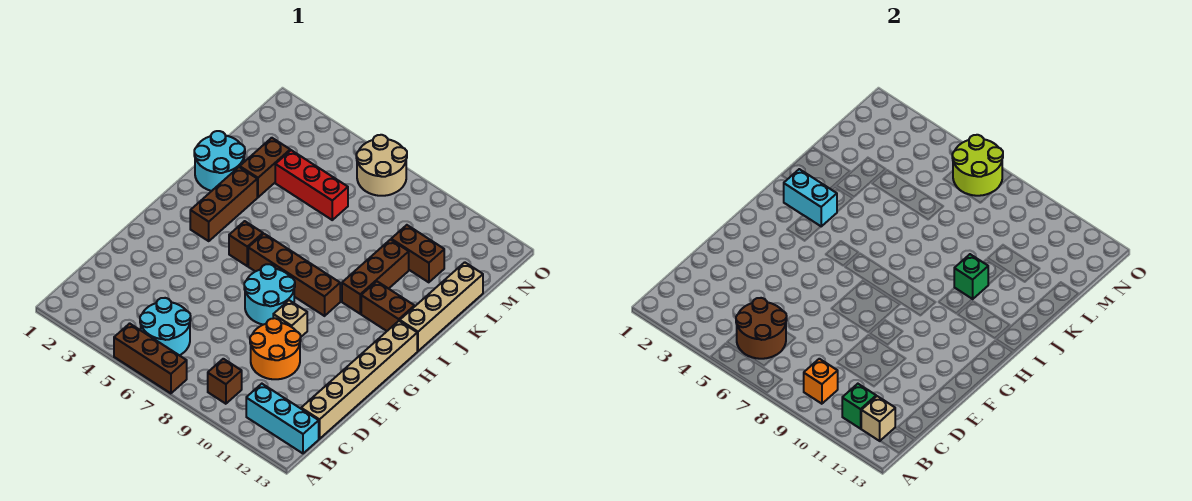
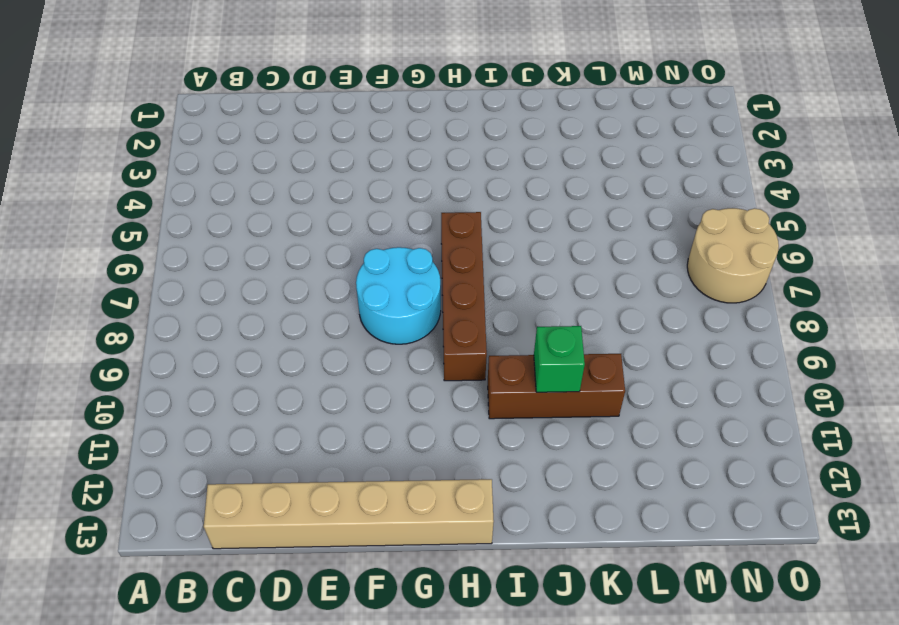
none -> brown brick A5:A7 level 1
none -> cyan round brick B5:C6 level 1
none -> brown brick B9 level 1

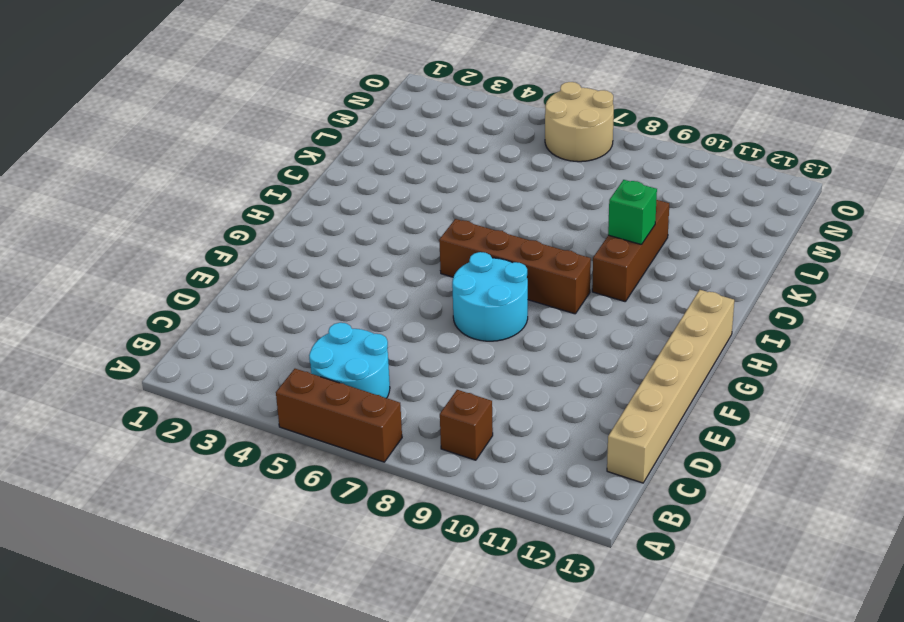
none -> cyan brick B11:B13 level 1
none -> orange round brick D9:E10 level 1
none -> tan brick F9 level 1

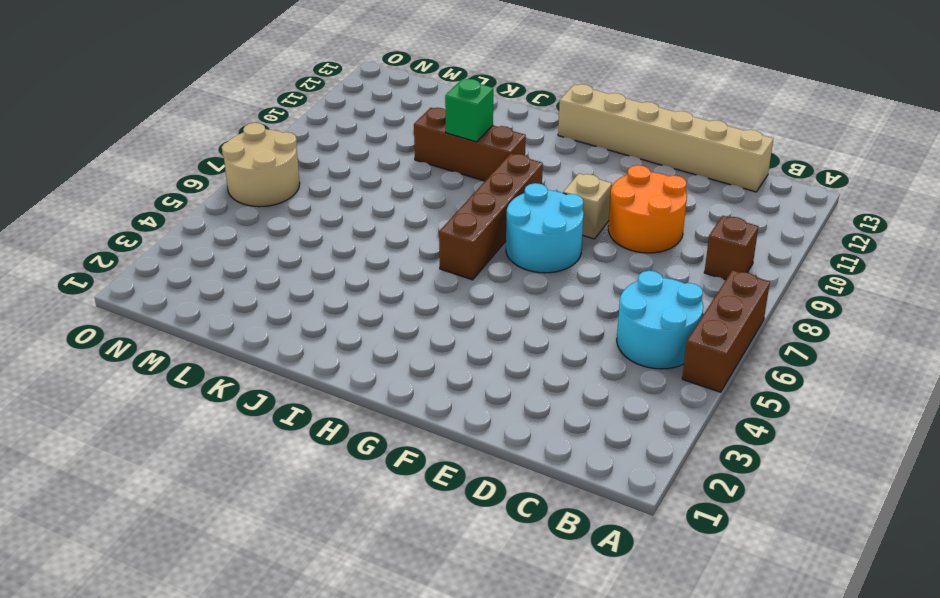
none -> cyan brick B11:B13 level 1
none -> brown brick H3:J3 level 1
none -> brown brick H5 level 1

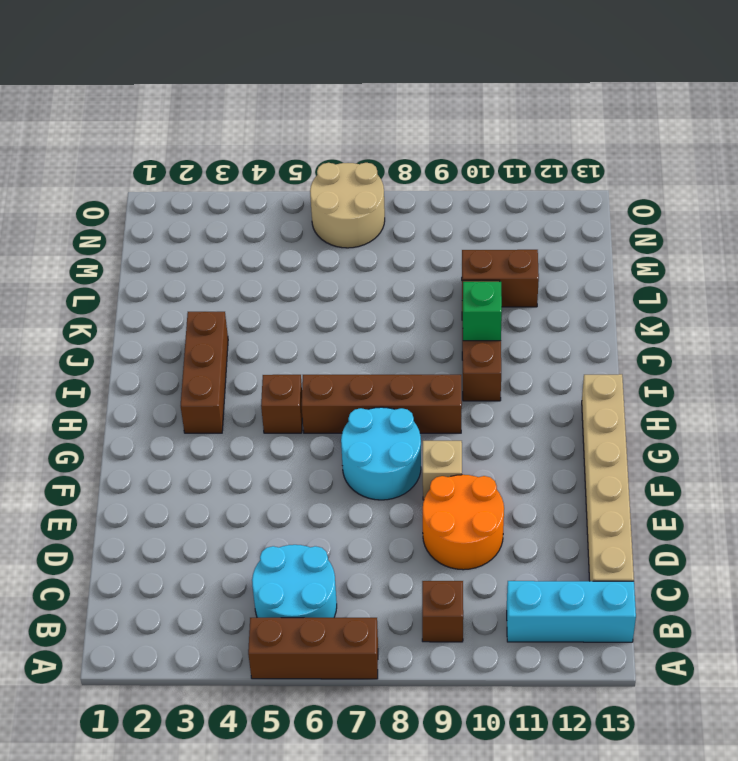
none -> brown brick I11:I12 level 1
none -> tan brick I13:L13 level 1
none -> cyan round brick J1:K2 level 1

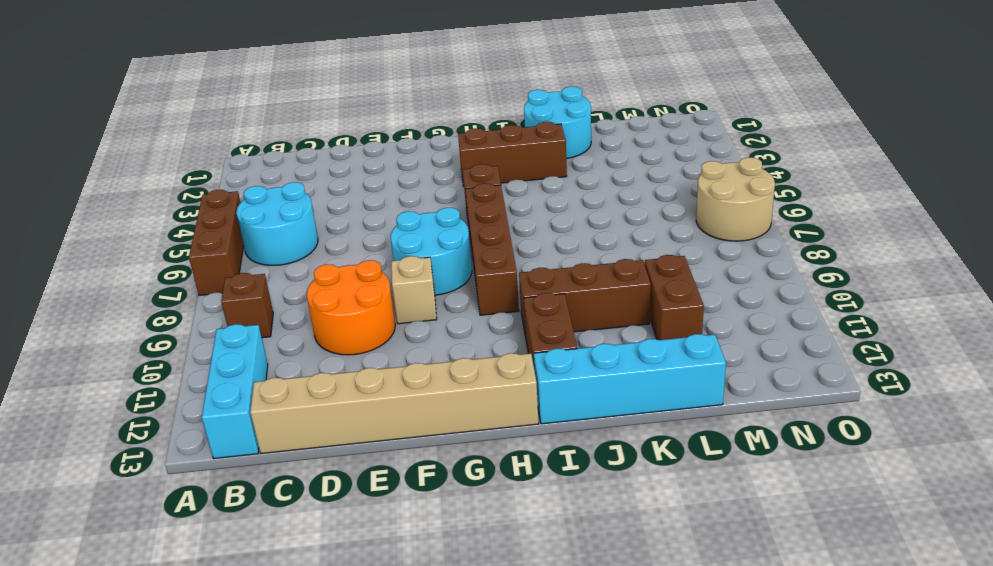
cyan brick I13:L13 level 1 -> tan brick I13:L13 level 1
none -> brown brick K3:L3 level 1
none -> red brick L4:L6 level 1
none -> brown round brick B5:C6 level 2

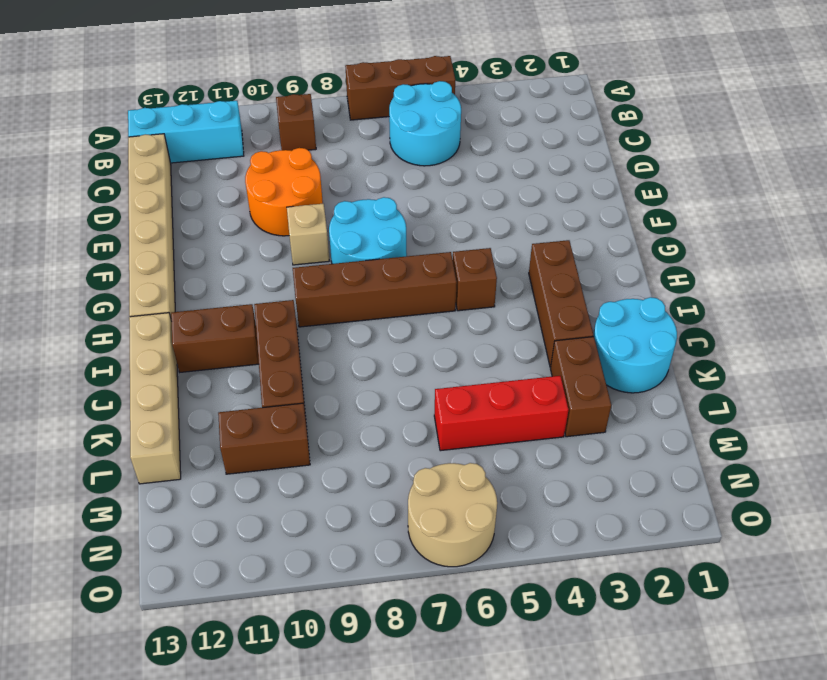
none -> brown round brick B5:C6 level 2
none -> orange brick B9 level 2
none -> green brick B11 level 2

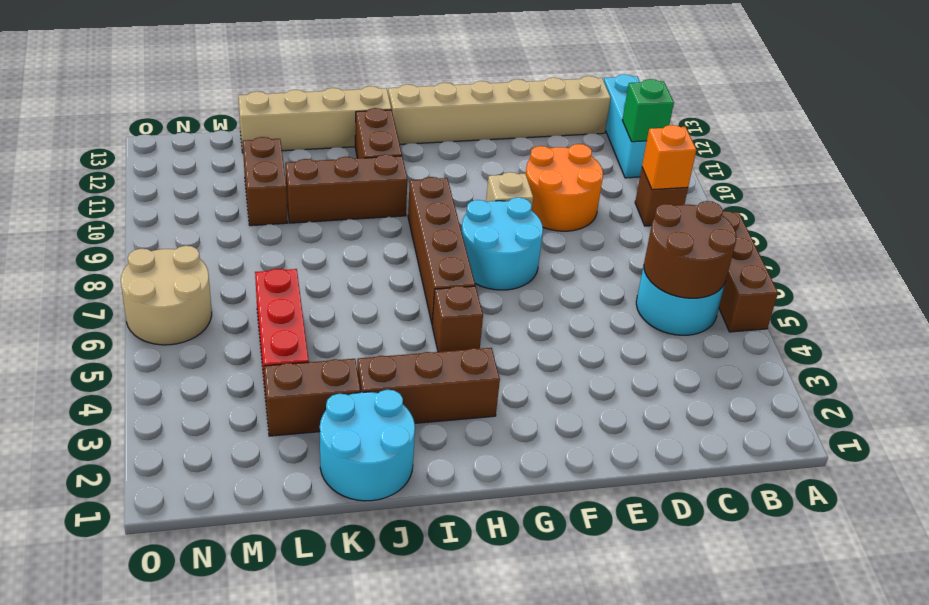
none -> tan brick B12 level 2
none -> cyan brick I2:I3 level 2
none -> green brick J10 level 2

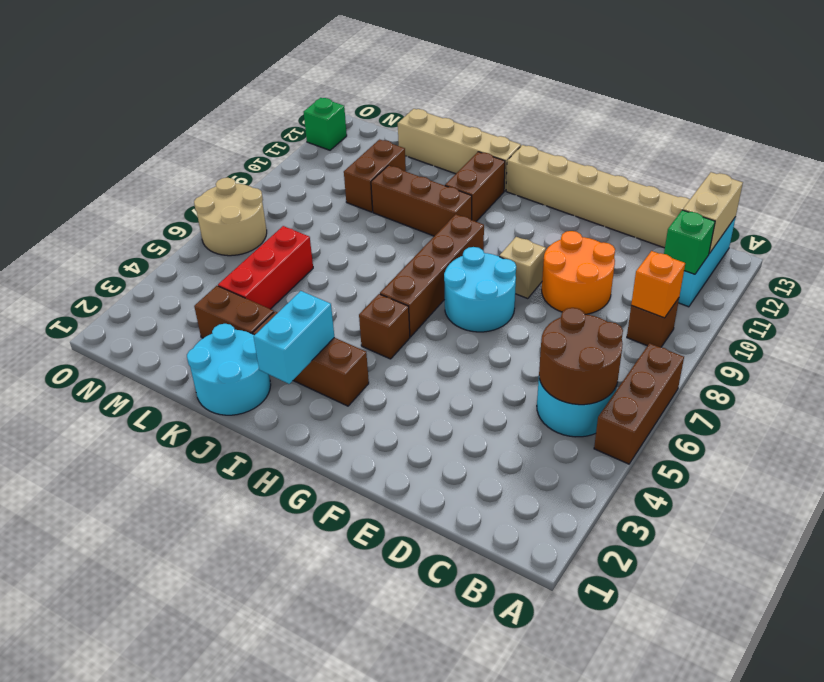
tan brick B12:B13 level 2 -> tan brick B12 level 2
green brick O12 level 1 -> green brick J10 level 2
none -> lime round brick N6:O7 level 2

